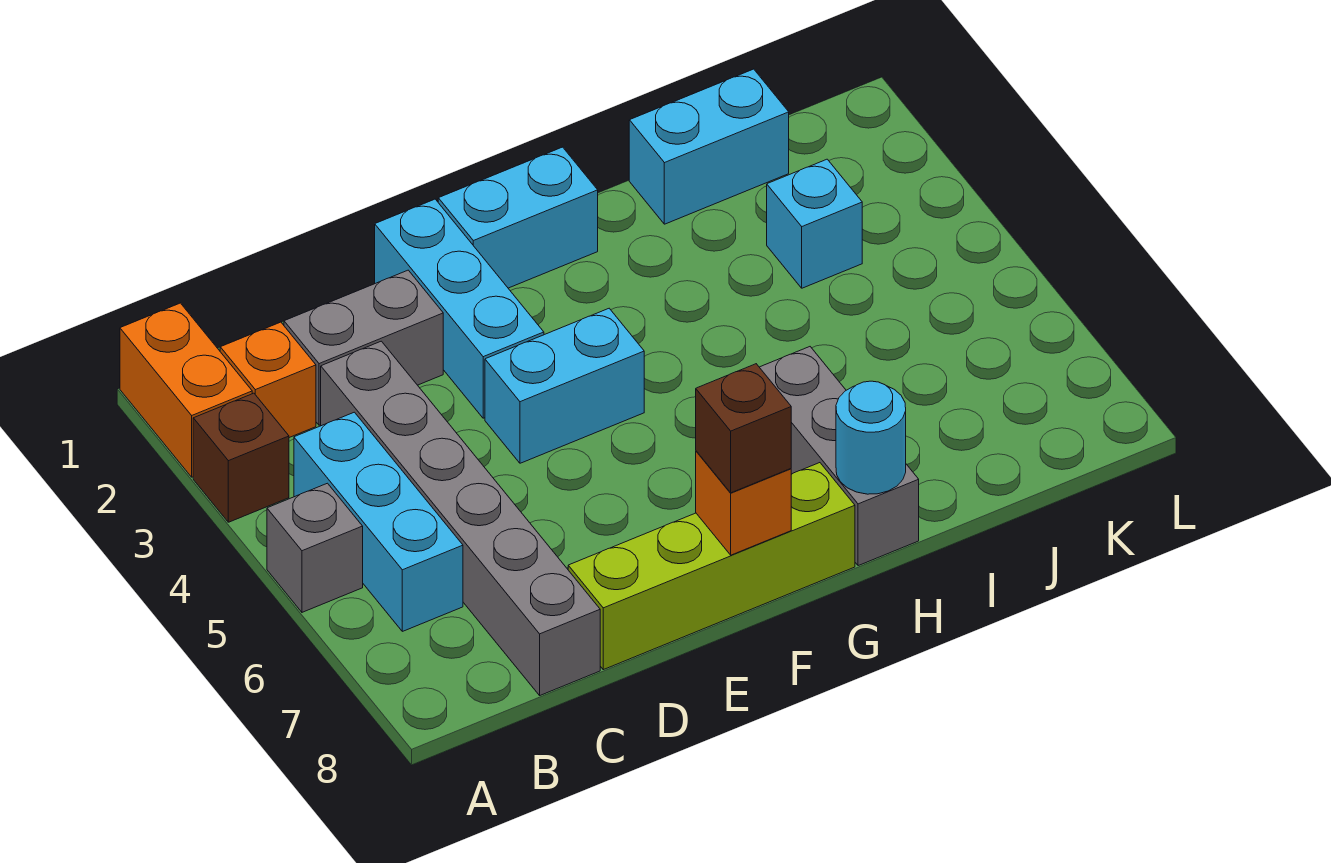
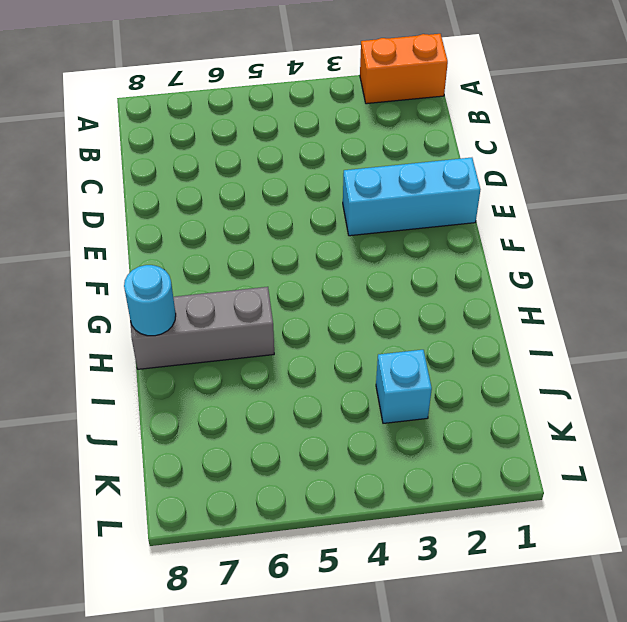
none -> brown brick A3 level 1
none -> grey brick A5 level 1
none -> orange brick B2 level 1

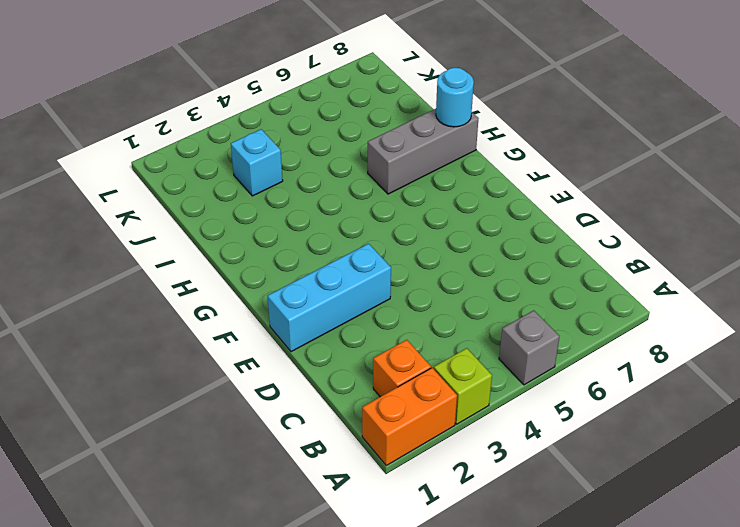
lime brick A3 level 1 -> brown brick A3 level 1
none -> cyan brick B4:B6 level 1
none -> grey brick C2:D2 level 1
none -> grey brick C3:C8 level 1

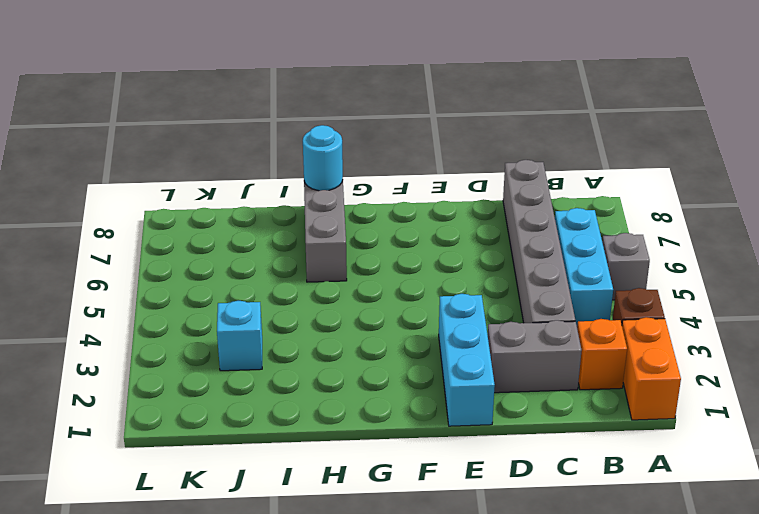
none -> lime brick D8:G8 level 1
none -> cyan brick E4:F4 level 1
none -> cyan brick F1:G1 level 1

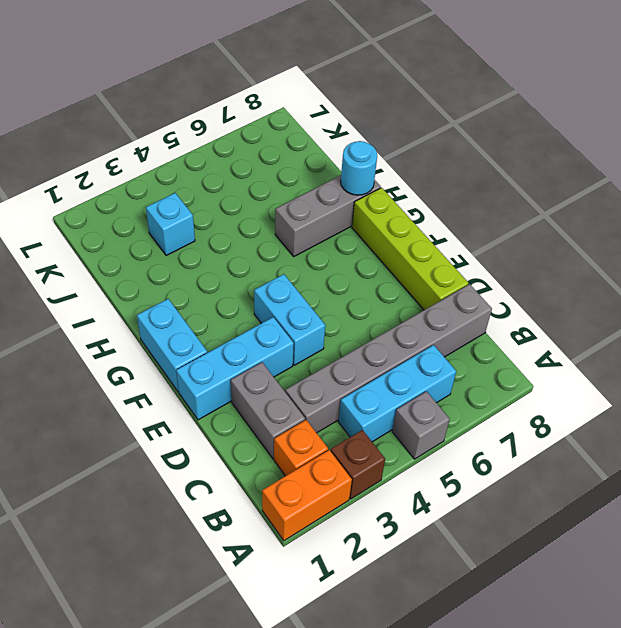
none -> cyan brick I1:J1 level 1
none -> orange brick F8 level 2
none -> brown brick F8 level 3

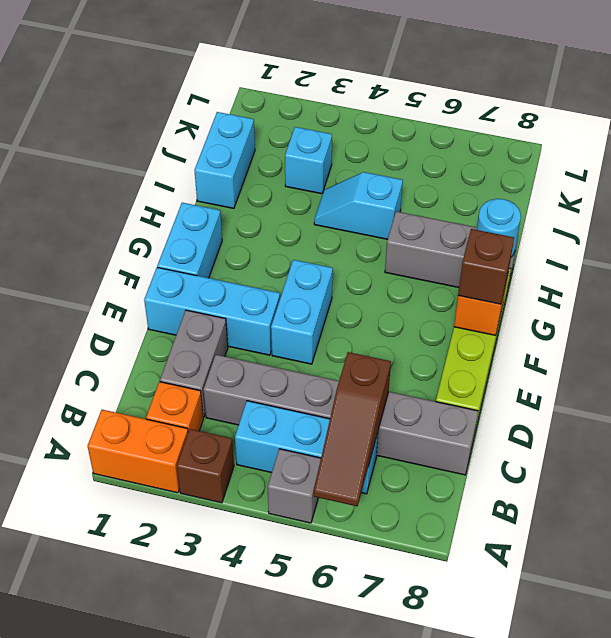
brown slope A6:C6 level 2 top C -> none
cyan slope I4:I5 level 1 top 5 -> none

